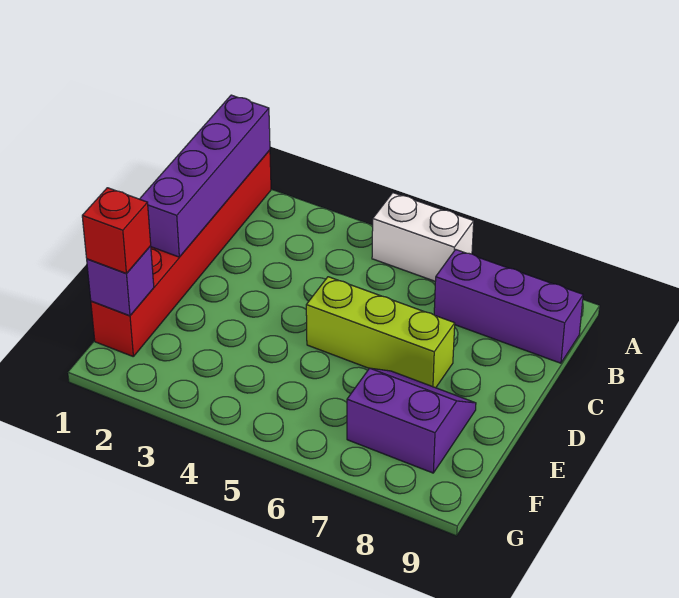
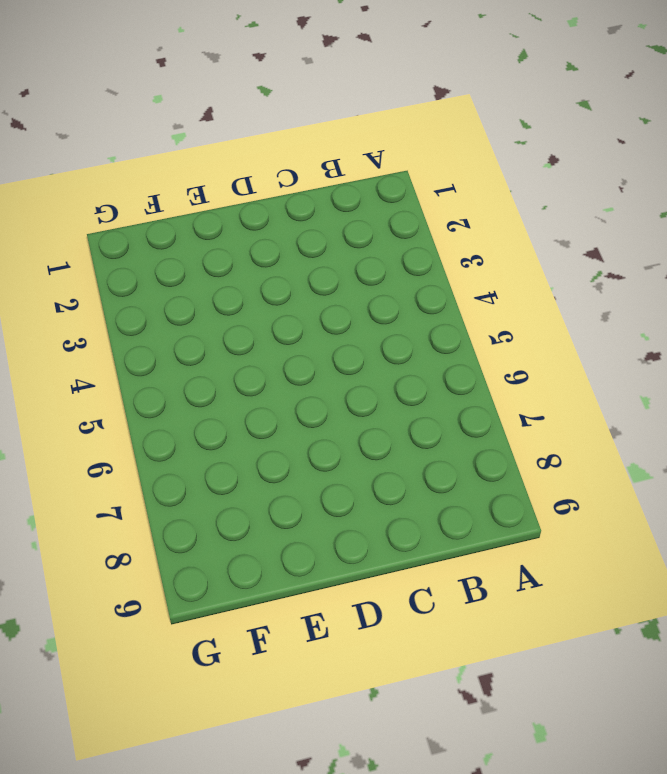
none -> red brick A1:F1 level 1
none -> white brick A5:A6 level 1

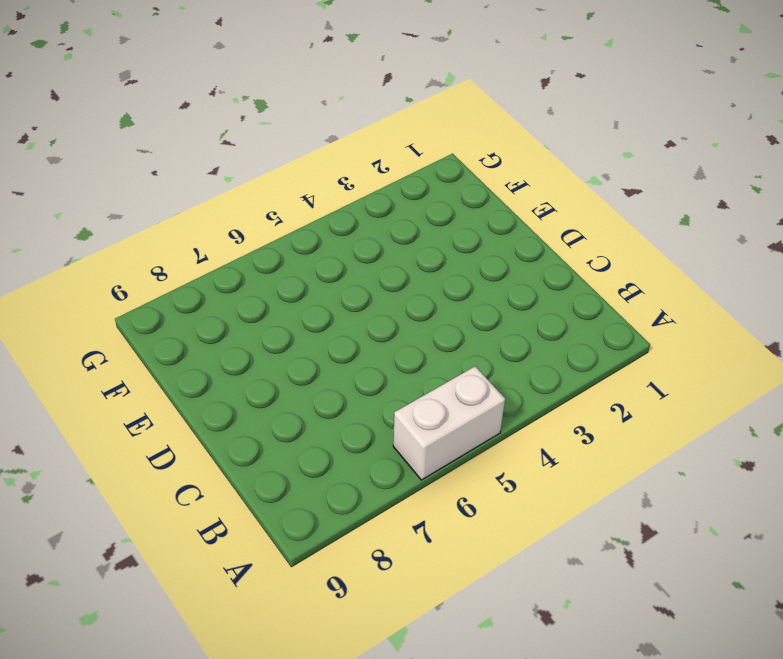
none -> red brick A1:F1 level 1
none -> purple brick B7:B9 level 1

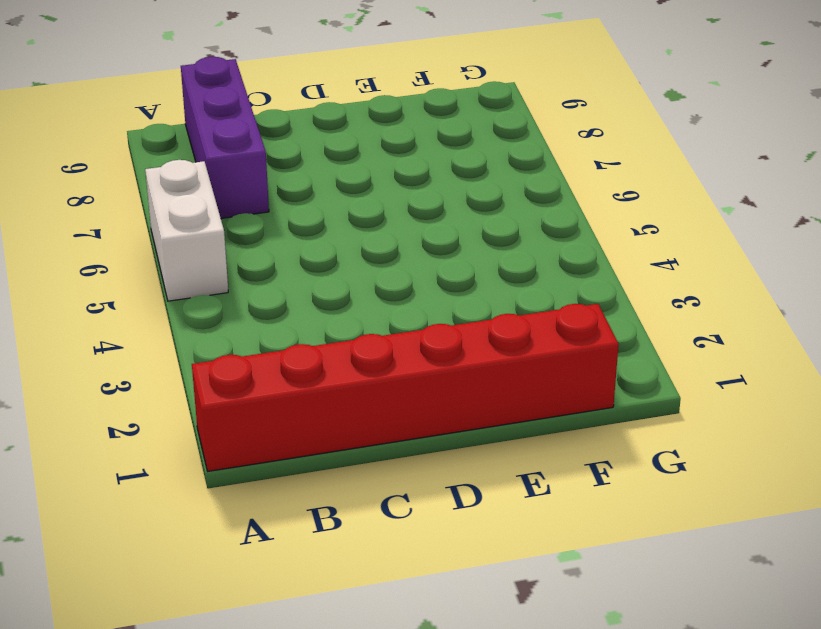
none -> lime brick D5:D7 level 1
none -> purple slope E7:F8 level 1 top F

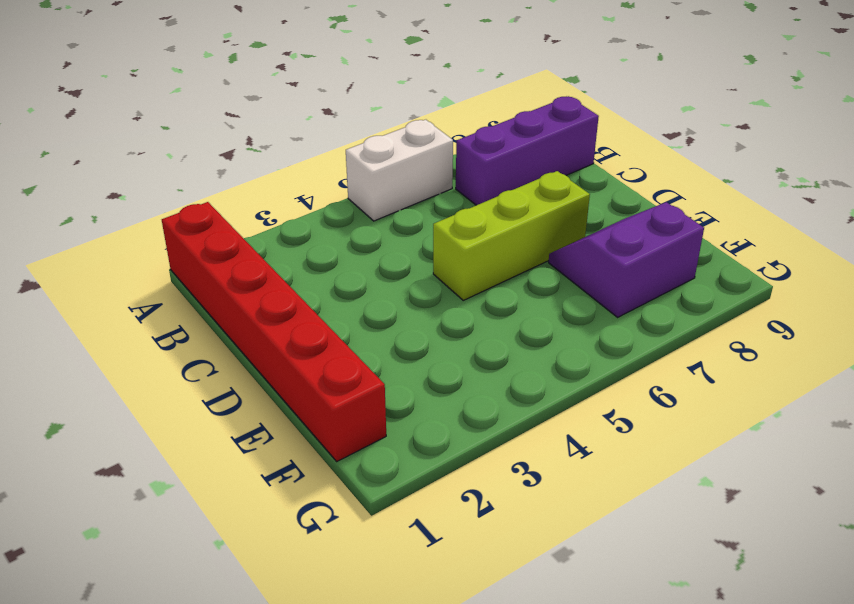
none -> purple brick A1:D1 level 2
none -> purple brick F1 level 2

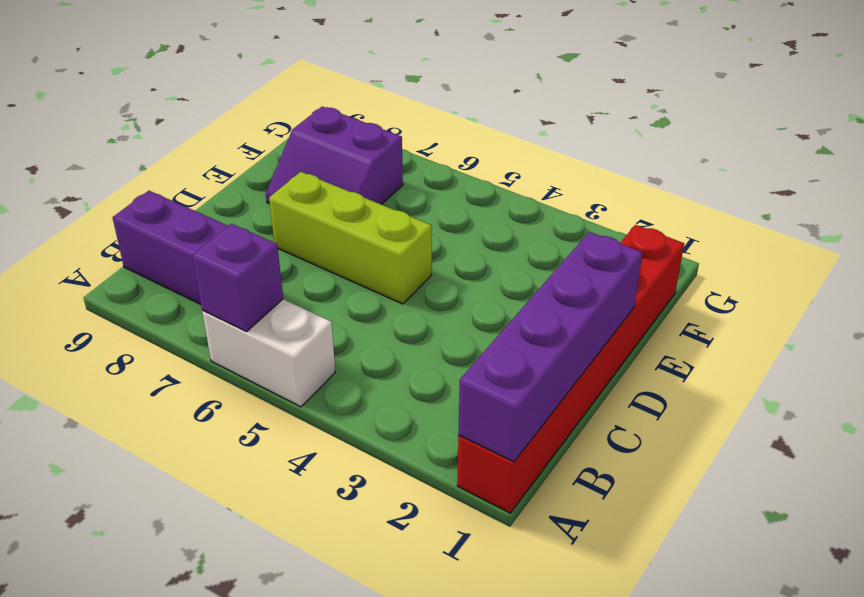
purple brick A6 level 2 -> purple brick F1 level 2
none -> red brick F1 level 3

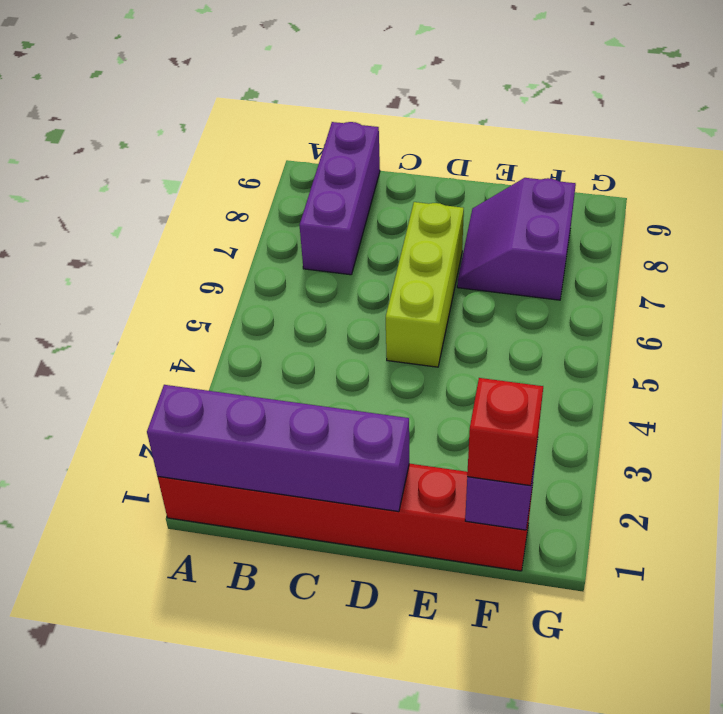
none -> white brick A5:A6 level 1

